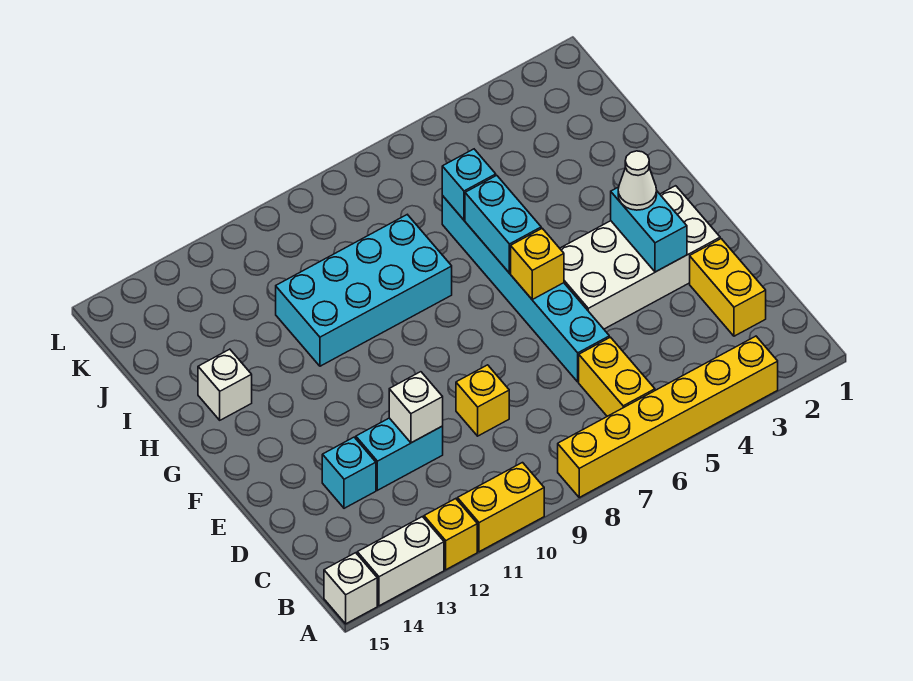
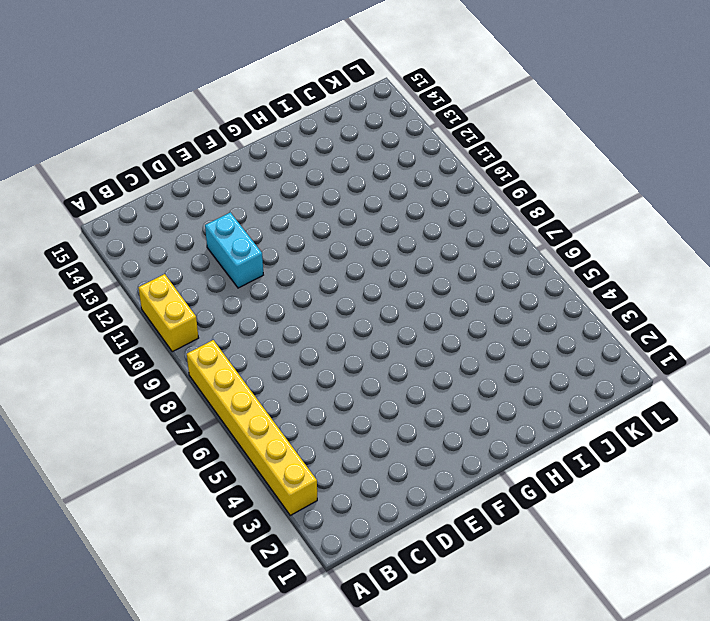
none -> yellow brick A12 level 1
none -> white brick A13:A14 level 1
none -> white brick A15 level 1

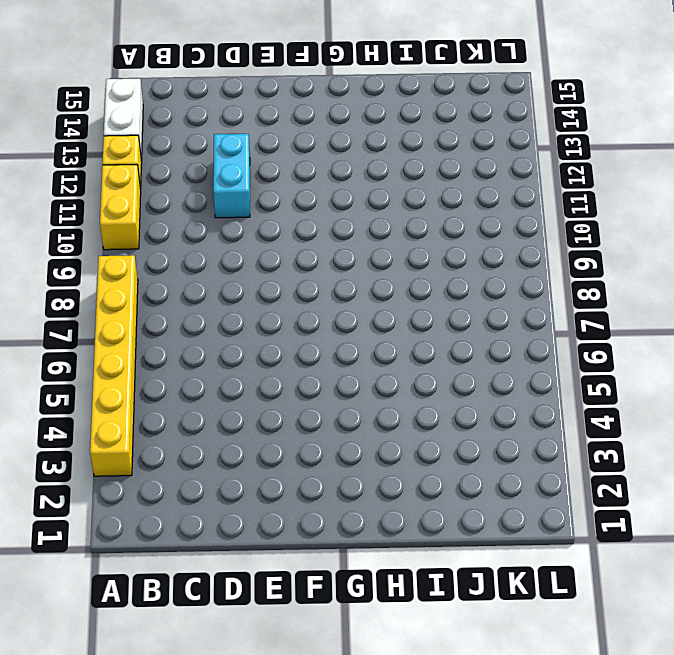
none -> white brick A15 level 1
none -> yellow brick B6:C6 level 1
none -> yellow brick C2:D2 level 1

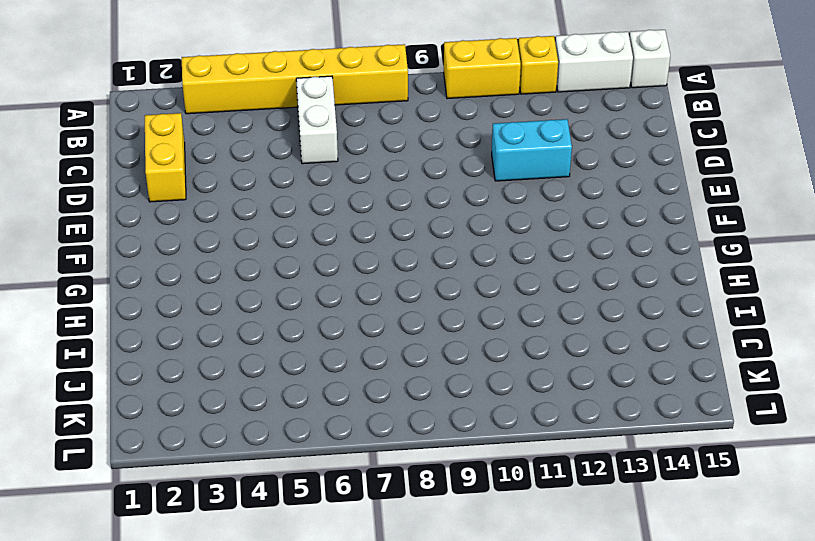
white brick B6:C6 level 1 -> yellow brick B6:C6 level 1
none -> cyan brick D6:I6 level 1
none -> yellow brick D9 level 1
none -> cyan brick D13 level 1

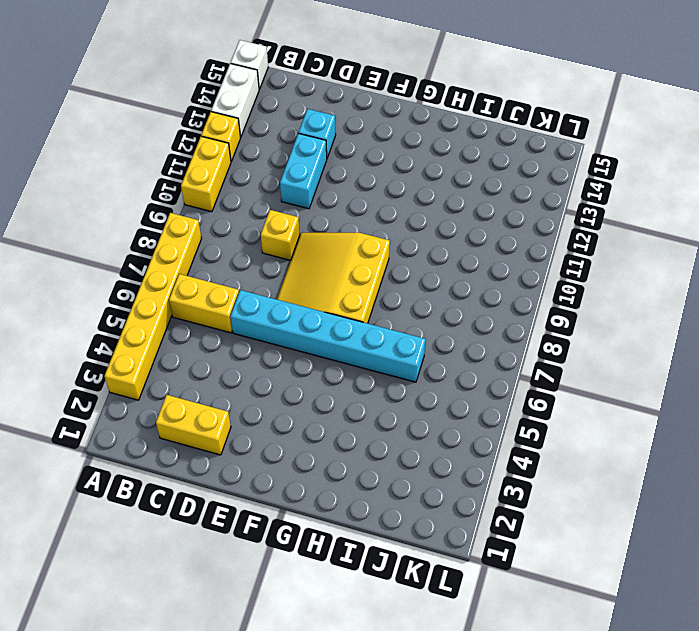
yellow slope E7:G9 level 1 top G -> none
none -> white brick E2:F5 level 1
none -> cyan brick H8:I11 level 1
none -> white brick H14 level 1

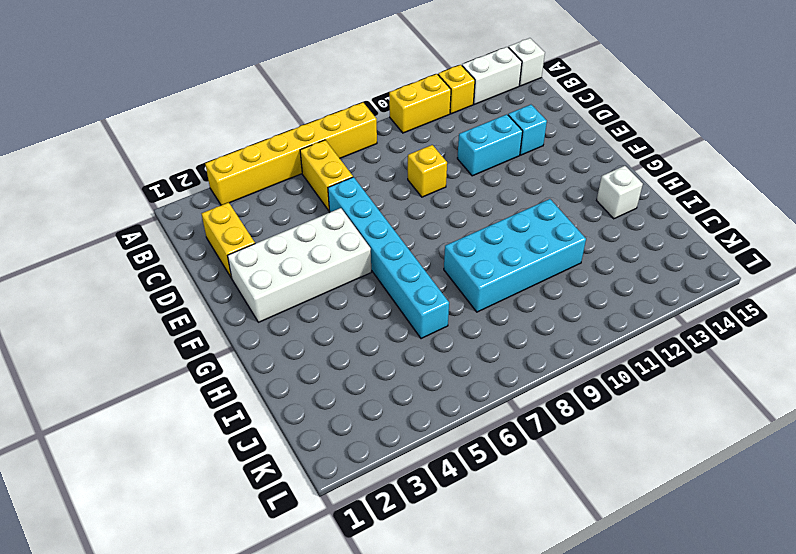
none -> white brick D11 level 2
none -> cyan brick E3:F3 level 2
none -> yellow brick F6 level 2

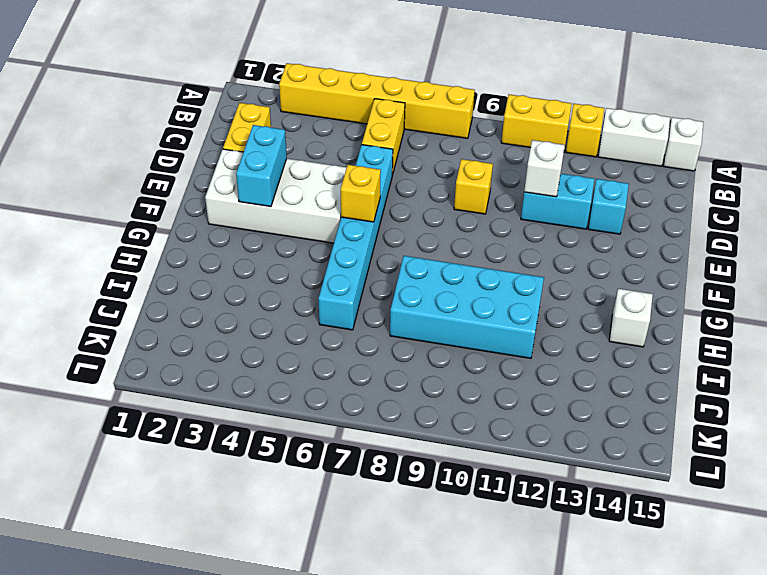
none -> cyan brick G6:H6 level 2
none -> cyan brick I6 level 2
none -> white cone F3 level 3

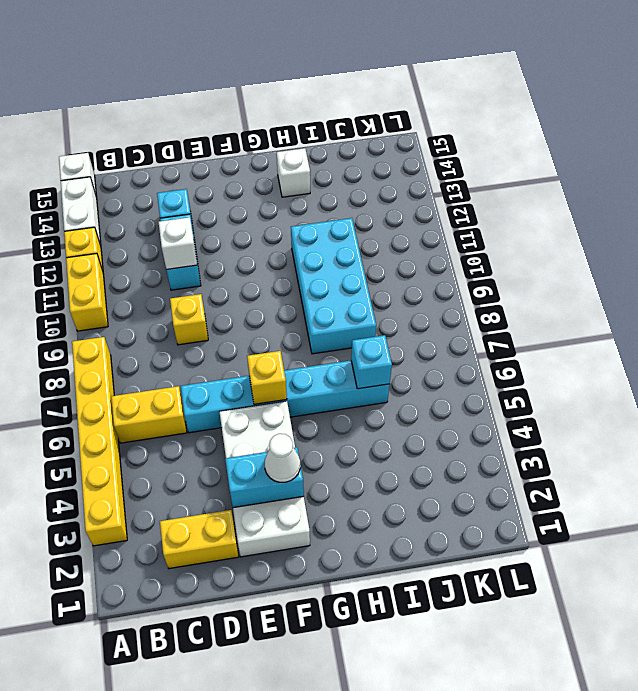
none -> cyan brick G6:H6 level 2

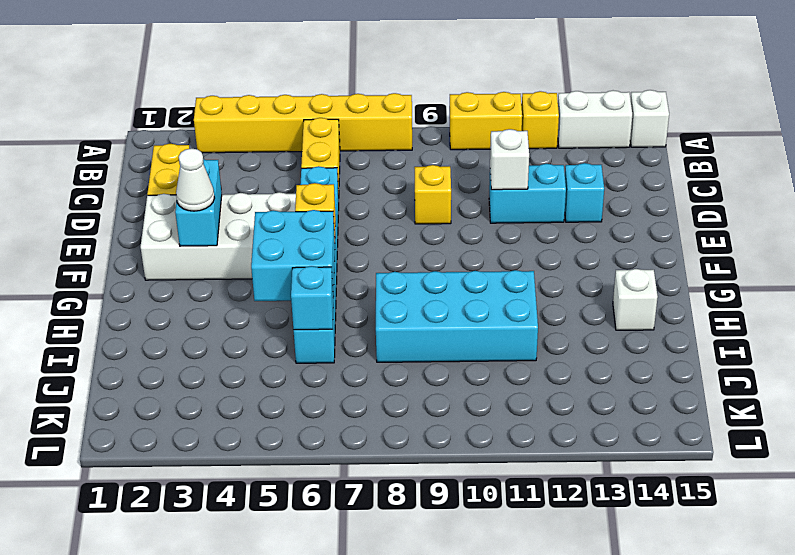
cyan brick G5:H6 level 2 -> cyan brick G6:H6 level 2

